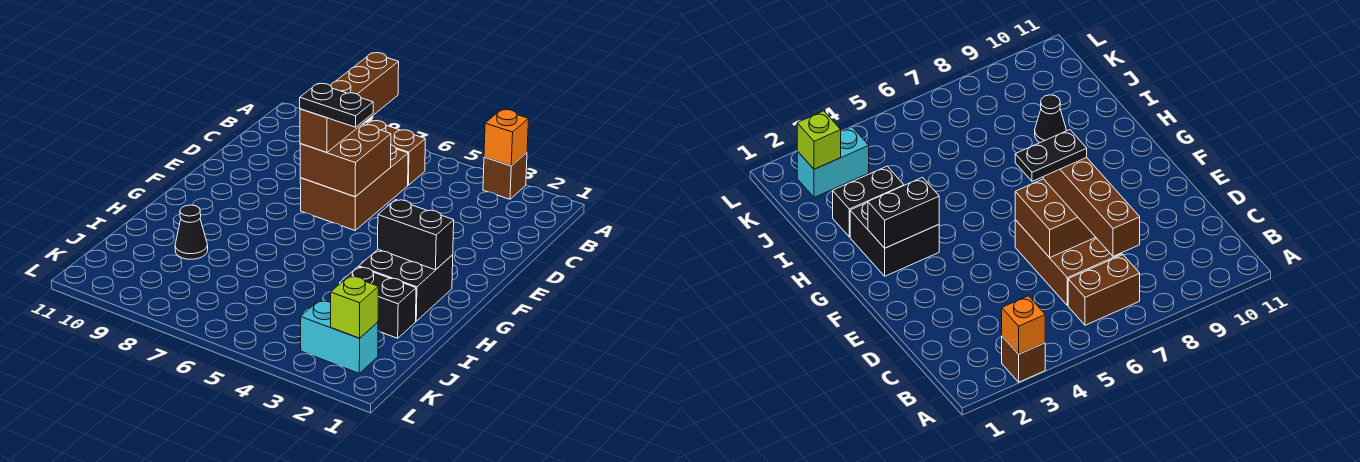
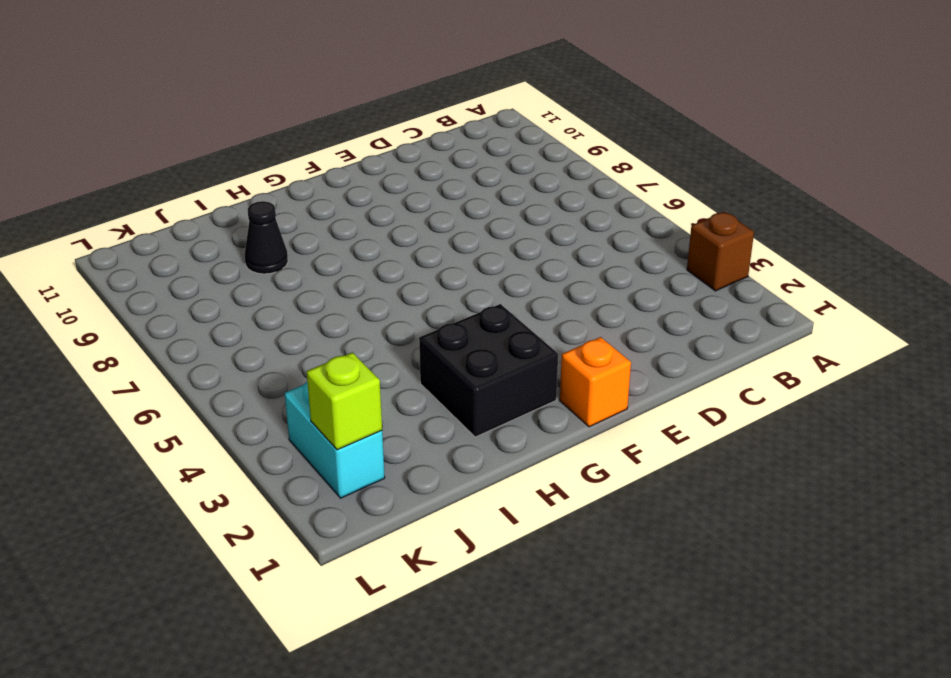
orange brick F1 level 1 -> orange brick A3 level 2
none -> brown brick B6:B7 level 1
none -> brown brick C6:E7 level 1
none -> black brick I2:I3 level 1

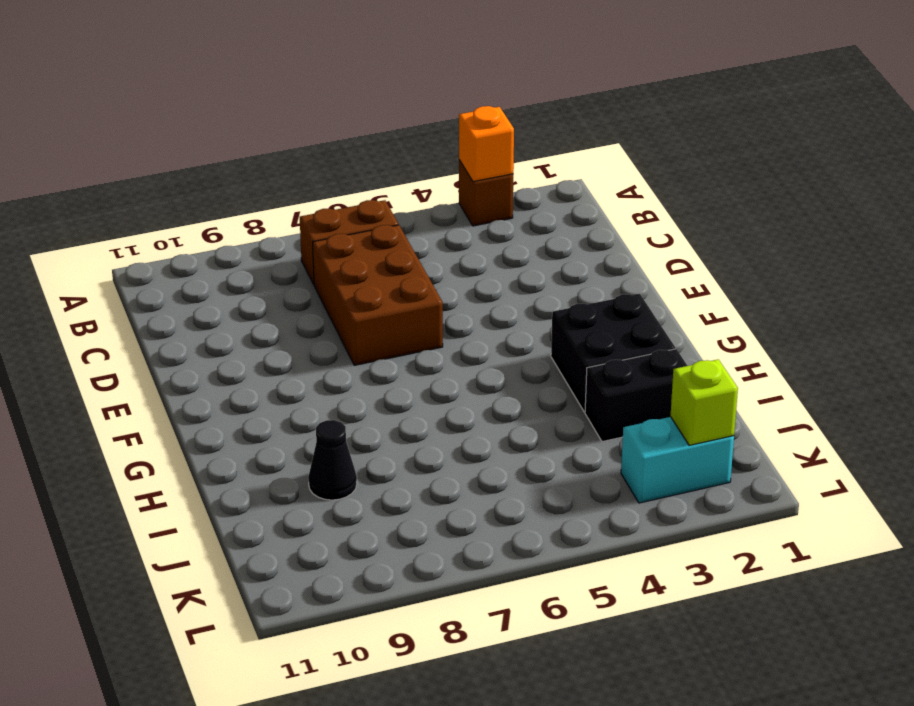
none -> brown brick D6:E7 level 2
none -> black brick G2:G3 level 2
none -> brown brick B7:E7 level 3

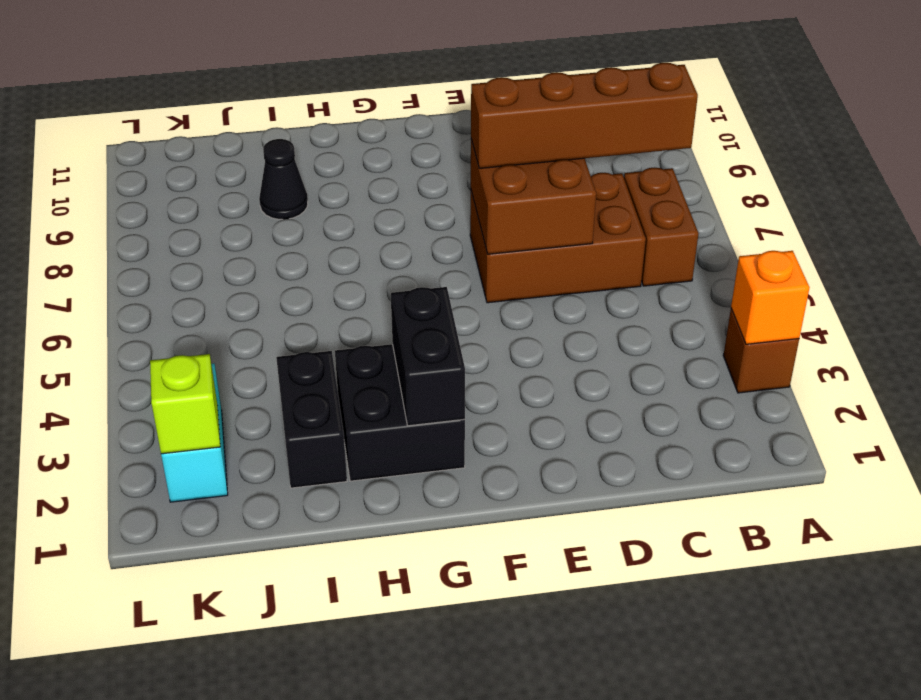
none -> black plate E6:E7 level 4

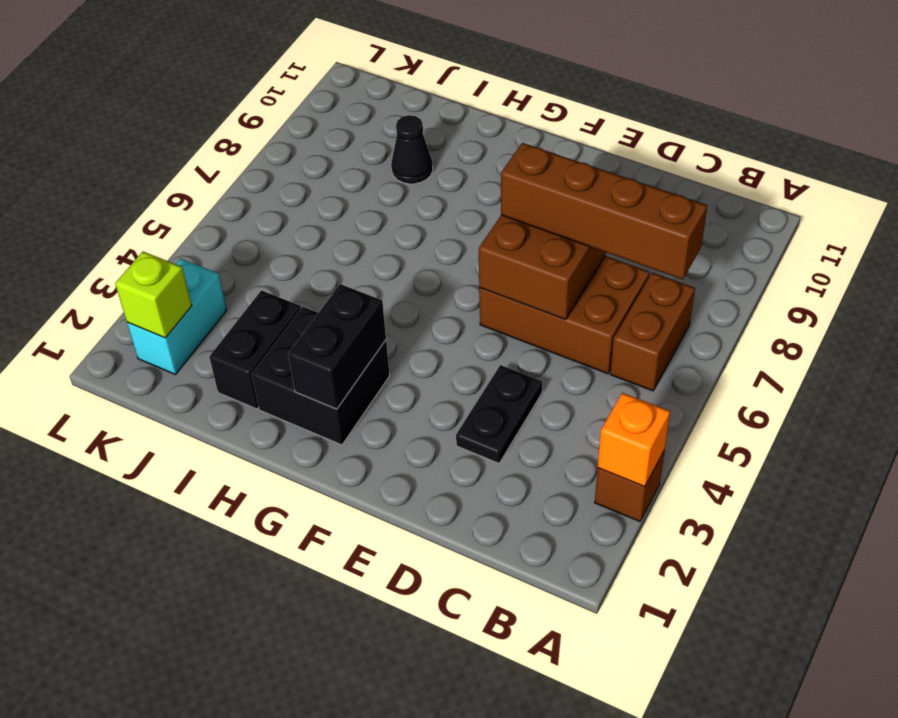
black plate D3:D4 level 1 -> black plate E6:E7 level 4

